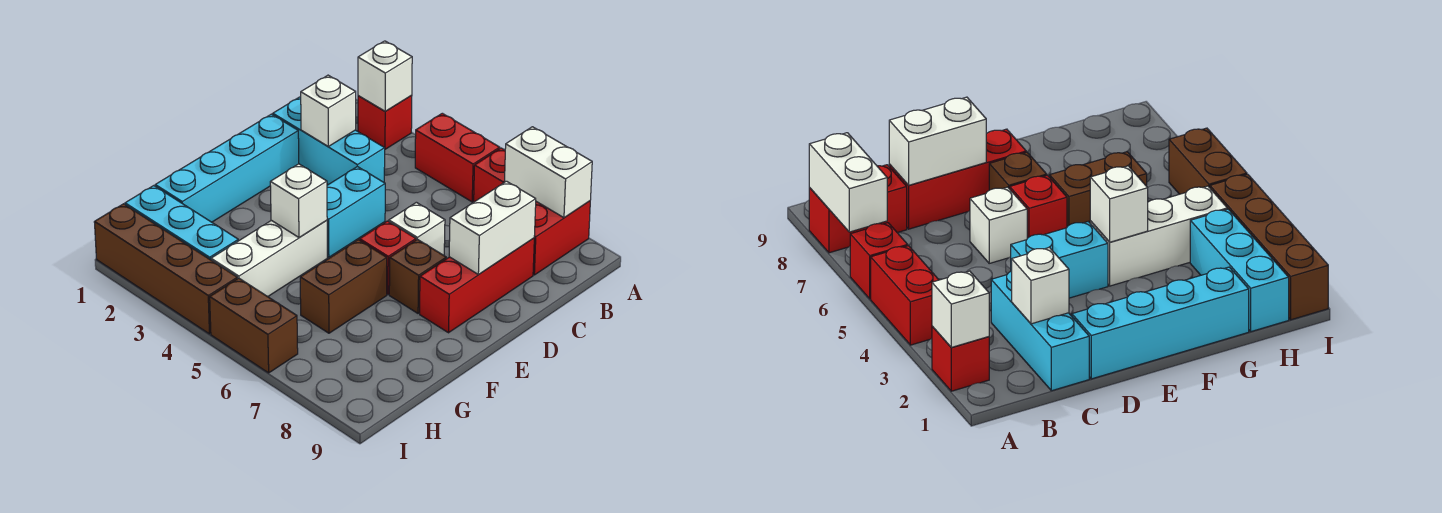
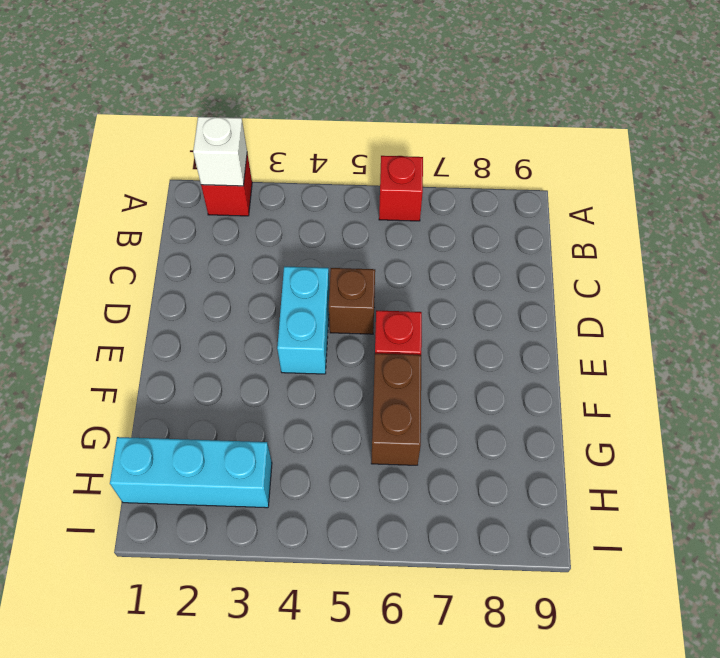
brown brick D5 level 1 -> brown brick E7 level 1
none -> red brick A4:A5 level 1
none -> red brick A8:B8 level 1
none -> cyan brick C1:C3 level 1

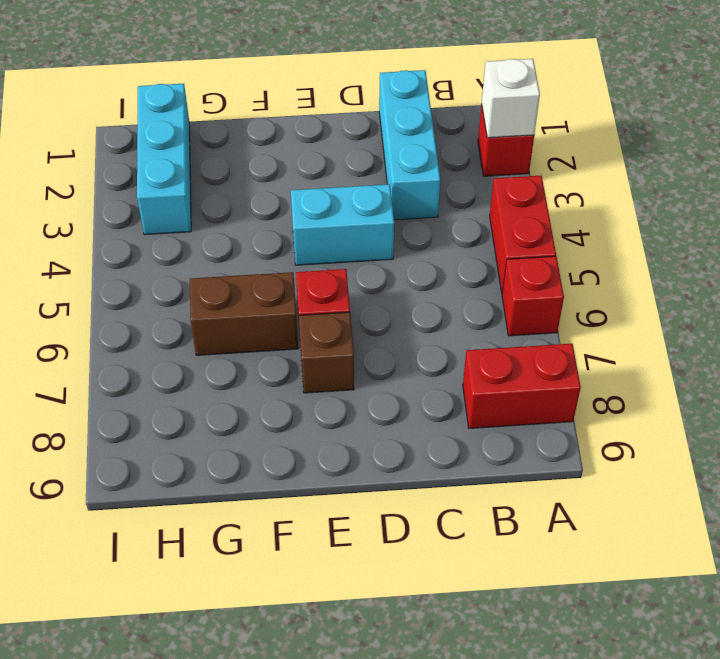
none -> red brick C8:E8 level 1
none -> cyan brick D1:G1 level 1
none -> white brick D6 level 1

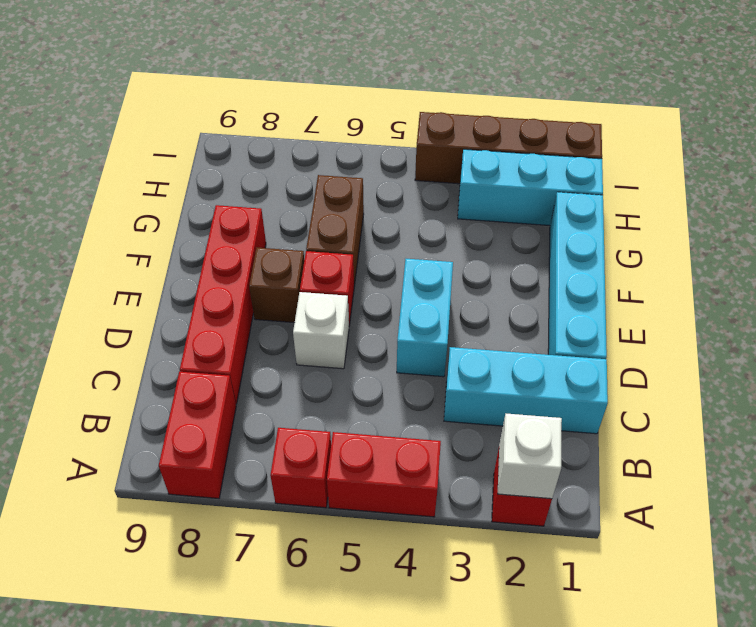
red brick C8:F8 level 1 -> red brick C8:E8 level 1
none -> white brick F4:H4 level 1
none -> brown brick I5:I6 level 1
none -> white brick A7:A8 level 2

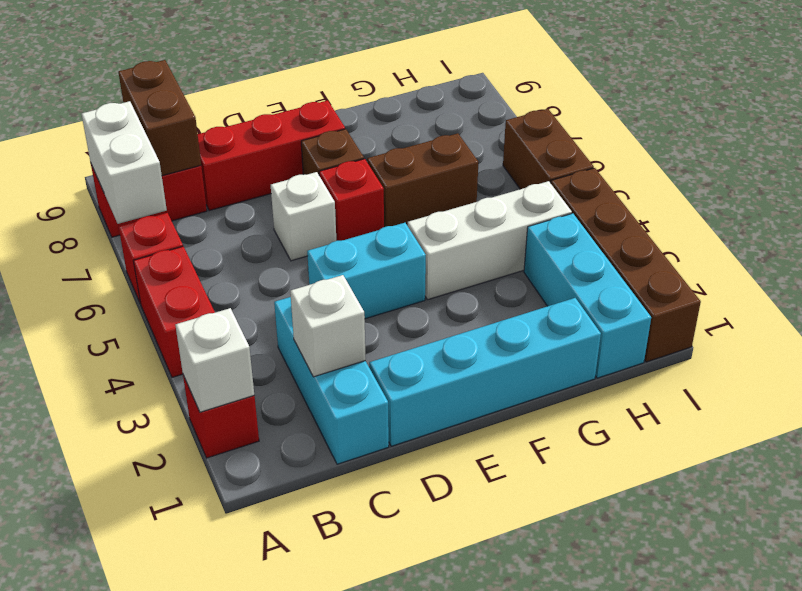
brown brick B8:B9 level 2 -> none
none -> white brick C8:D8 level 2
none -> white brick F4 level 2

